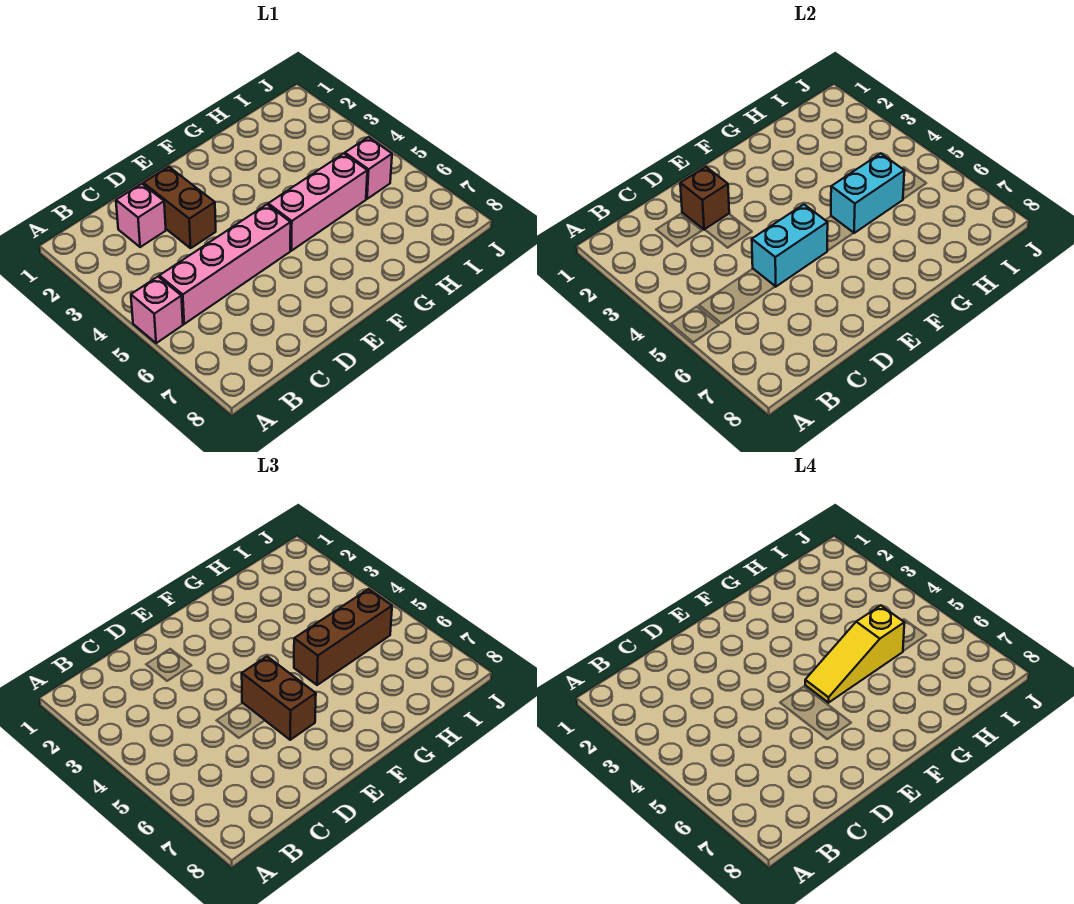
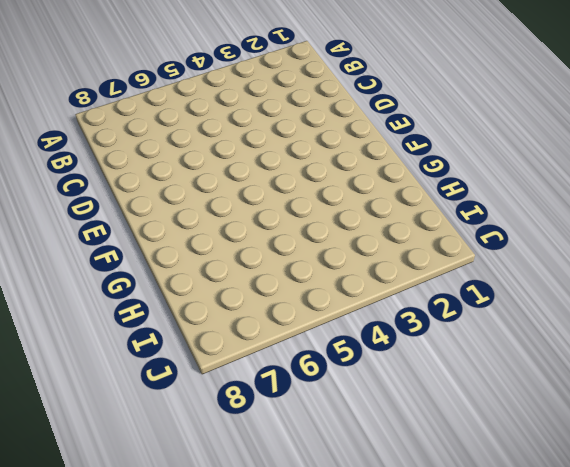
none -> pink brick A5 level 1
none -> pink brick B5:E5 level 1
none -> pink brick C2 level 1

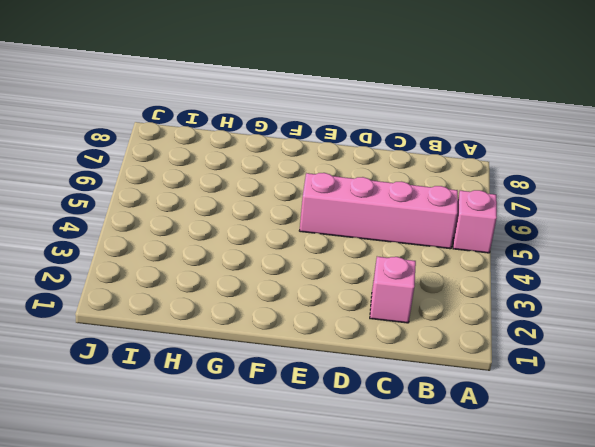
none -> brown brick D2:D3 level 1
none -> pink brick F5:H5 level 1
none -> pink brick I5 level 1

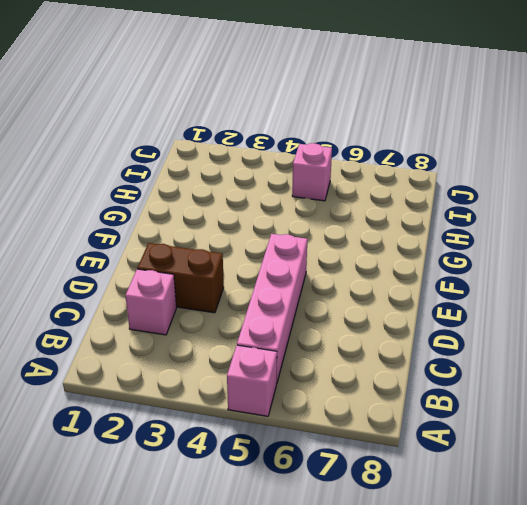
none -> pink brick F5:H5 level 1
none -> brown brick D2 level 2
none -> cyan brick D5:E5 level 2

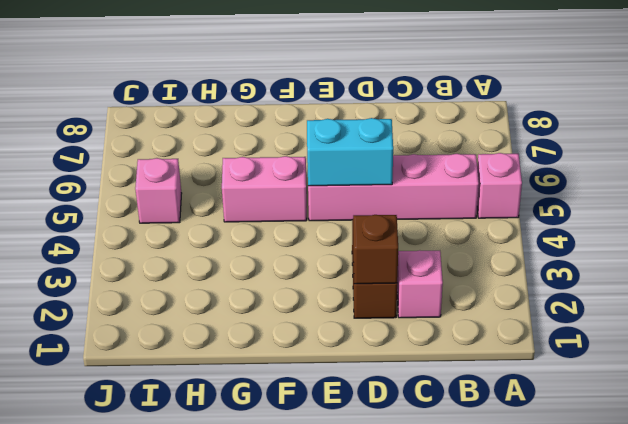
pink brick F5:G5 level 1 -> pink brick F5:H5 level 1
none -> cyan brick G5:H5 level 2
none -> brown brick E5:E6 level 3
none -> brown brick G5:I5 level 3

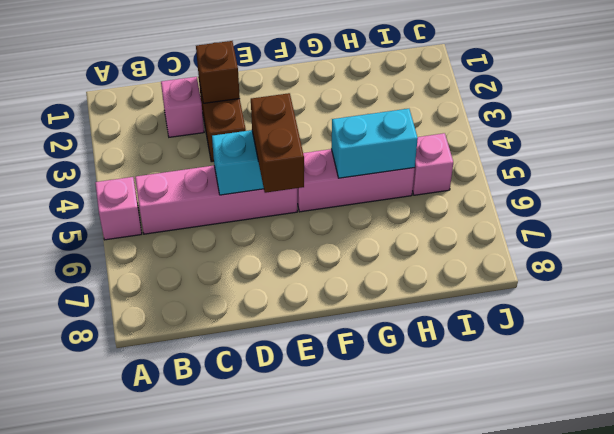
none -> brown brick G5:I5 level 3
none -> yellow slope F5:H5 level 4 top H

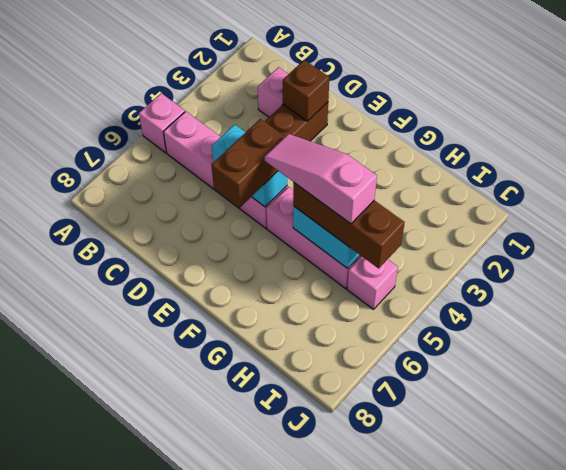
pink slope F5:H5 level 4 top H -> yellow slope F5:H5 level 4 top H

